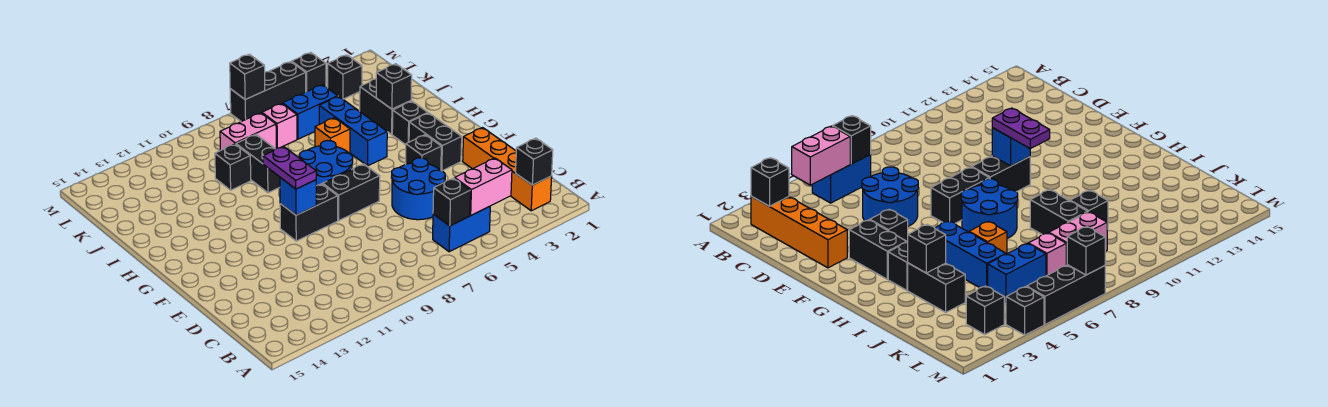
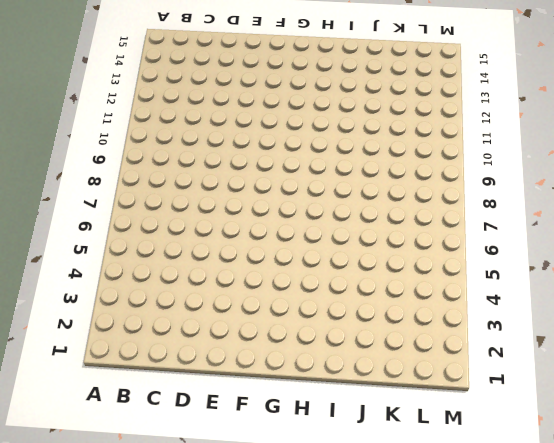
none -> orange brick B2:E2 level 1
none -> blue brick B5:B6 level 1
none -> blue round brick D5:E6 level 1

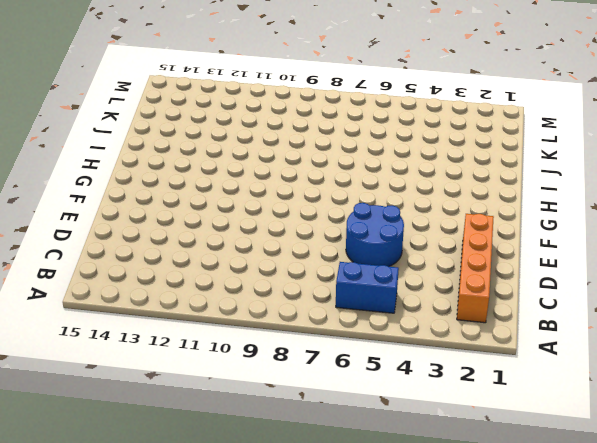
none -> black brick F3:G3 level 1
none -> black brick F4 level 1
none -> black brick F7:F8 level 1

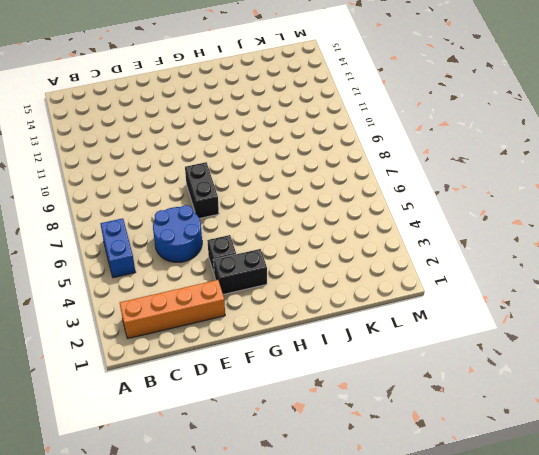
none -> black brick F9:F10 level 1
none -> blue round brick G7:H8 level 1
none -> black brick H3 level 1

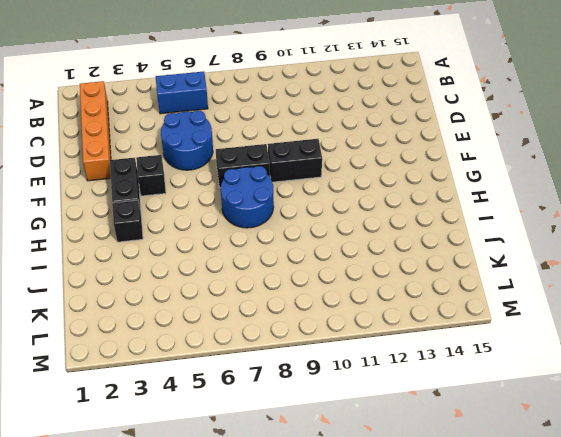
none -> blue brick H5:J5 level 1
none -> black brick I3:J3 level 1
none -> orange brick I6 level 1

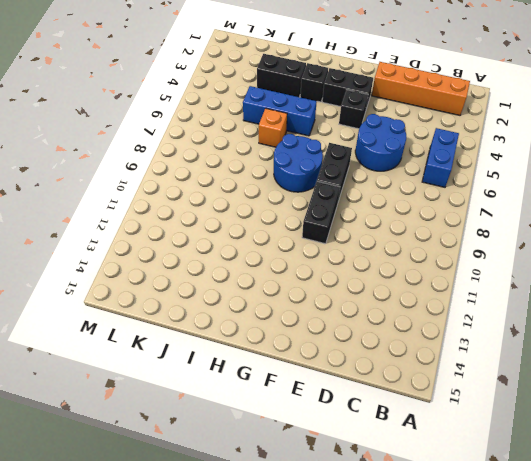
none -> black brick I9:J9 level 1
none -> black brick J10 level 1
none -> blue brick K5:K6 level 1

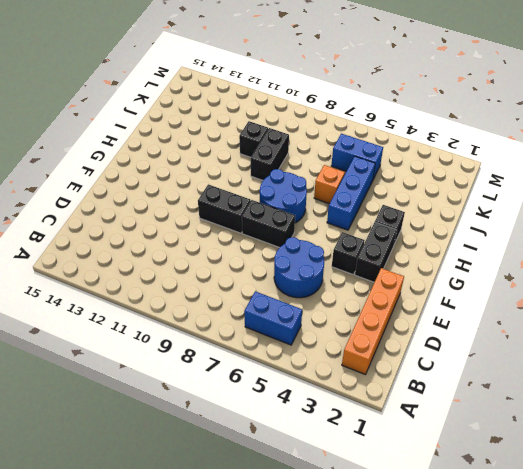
none -> black brick I3:J3 level 1
none -> pink brick K7 level 1
none -> pink brick K8:K9 level 1

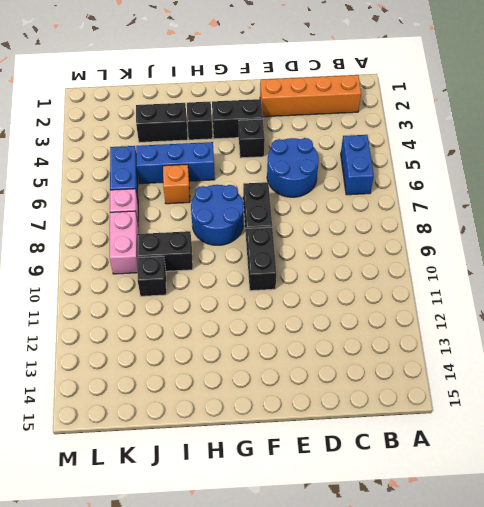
none -> black brick L3 level 1
none -> black brick M4 level 1
none -> black brick M5:M7 level 1

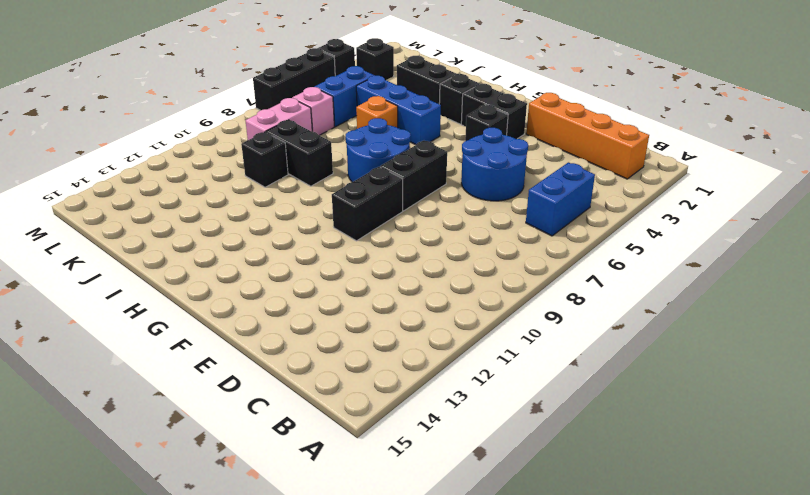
none -> black brick B2 level 2
none -> pink brick B4:B5 level 2
none -> black brick B6 level 2

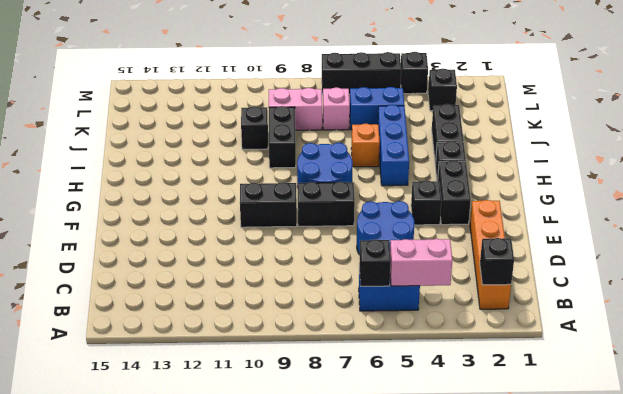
none -> blue brick F10 level 2
none -> black brick I3 level 2
none -> black brick M7 level 2

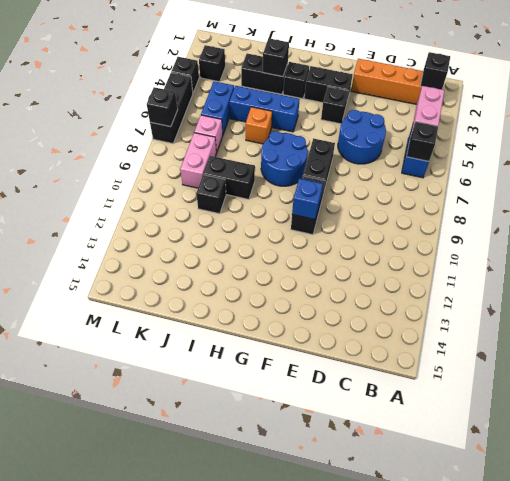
none -> purple plate F10:G10 level 3

